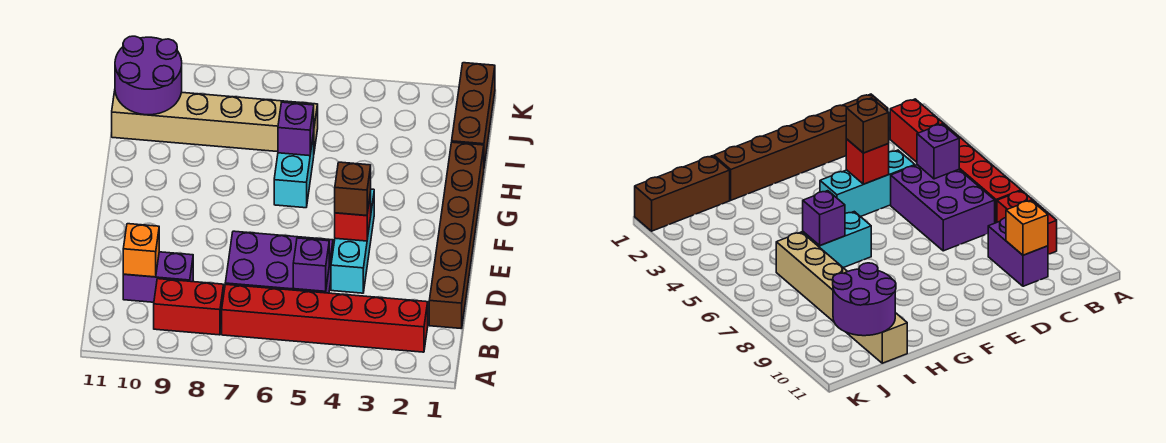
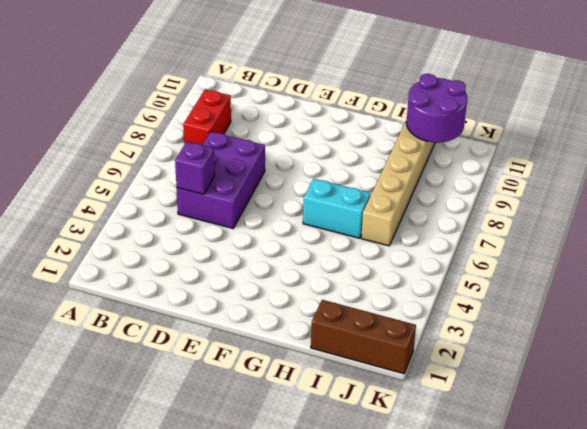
none -> red brick B2:B7 level 1
none -> brown brick C1:H1 level 1
none -> purple brick C9:C10 level 1

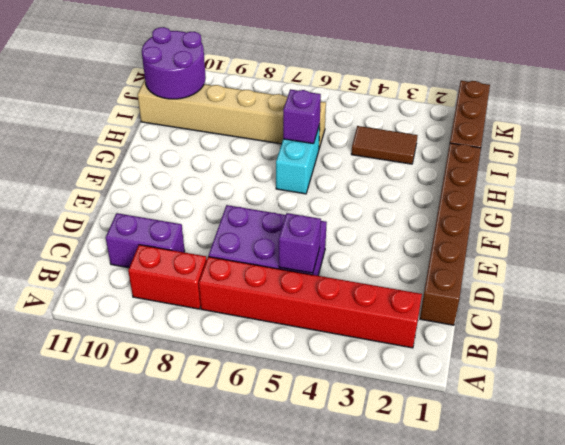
brown tile I3:I4 level 1 -> none
none -> cyan brick D4:F4 level 1
none -> orange brick C10 level 2
none -> red brick E4 level 2

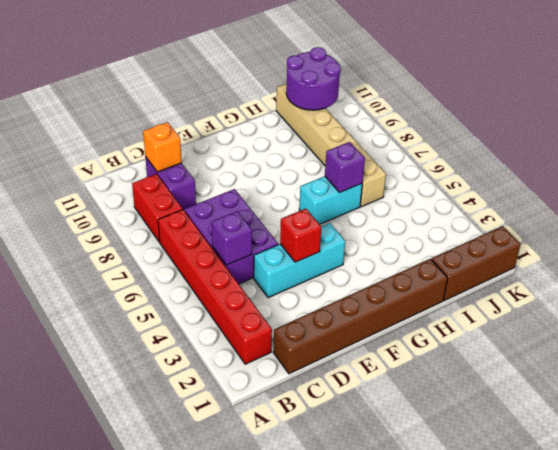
none -> brown brick E4 level 3

